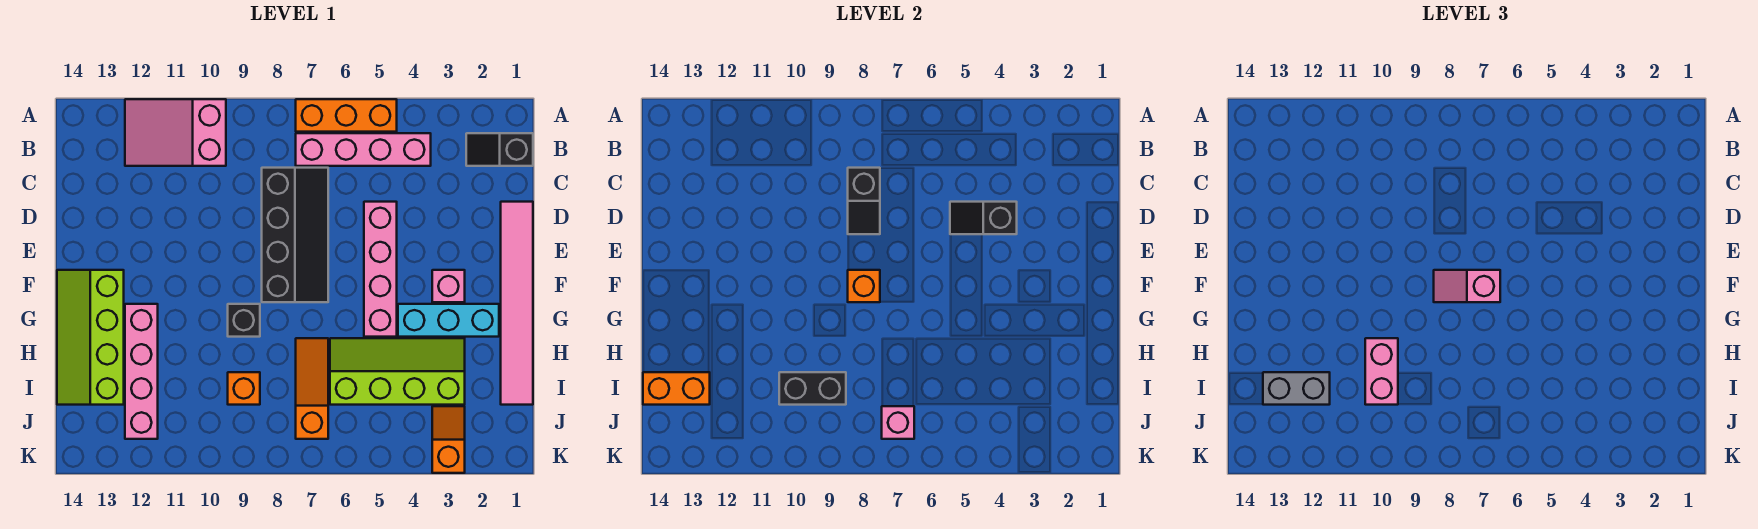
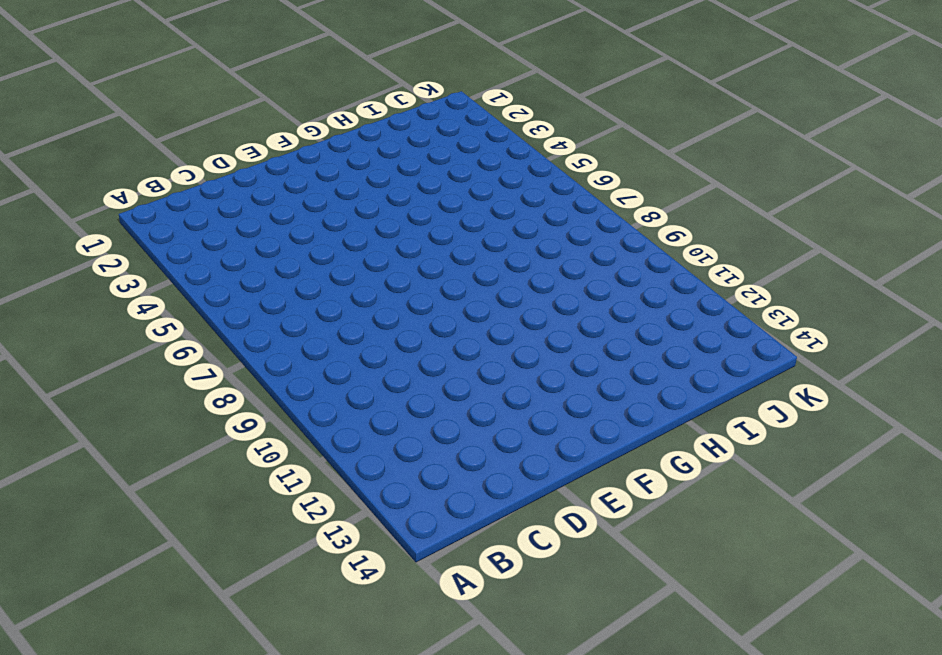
none -> orange brick A5:A7 level 1
none -> pink slope A10:B12 level 1 top 10
none -> black slope B1:B2 level 1 top 1

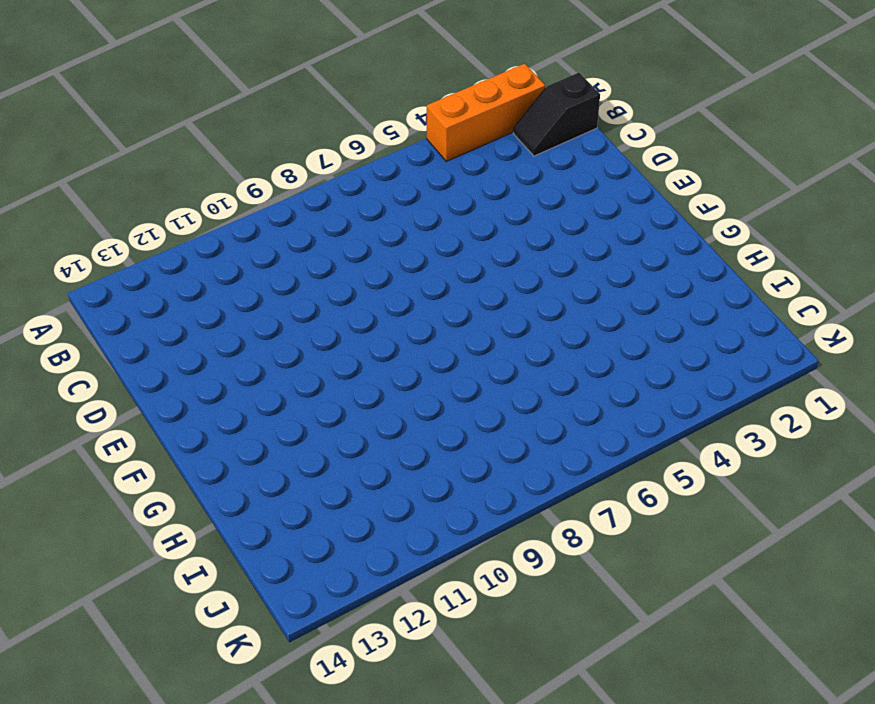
orange brick A2:A4 level 1 -> orange brick A5:A7 level 1
none -> pink slope A10:B12 level 1 top 10
none -> pink brick B4:B7 level 1
none -> black slope C7:F8 level 1 top 8

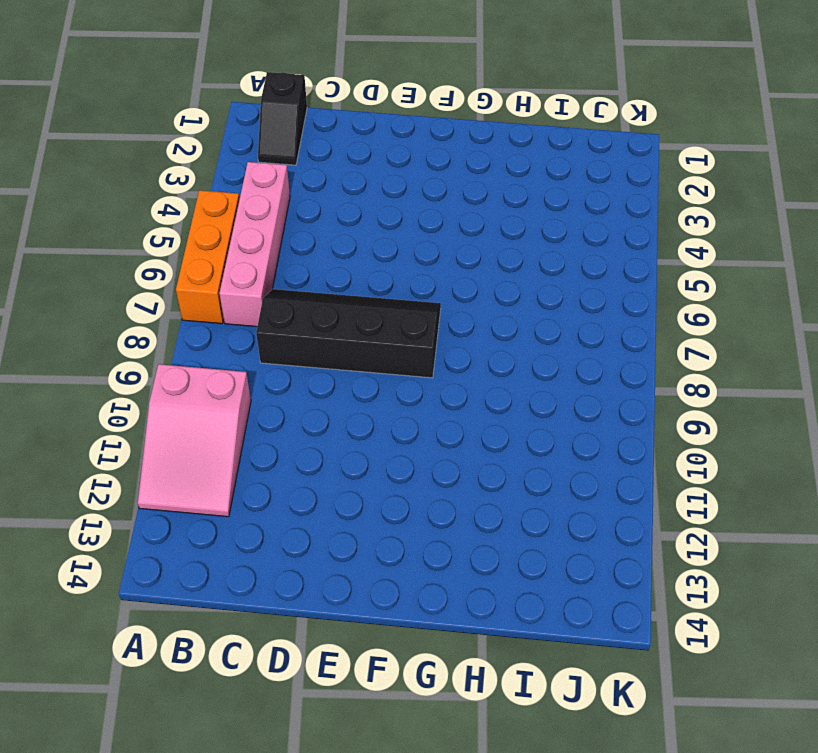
none -> pink tile D1:I1 level 1
none -> pink brick D5:G5 level 1
none -> pink brick F3 level 1

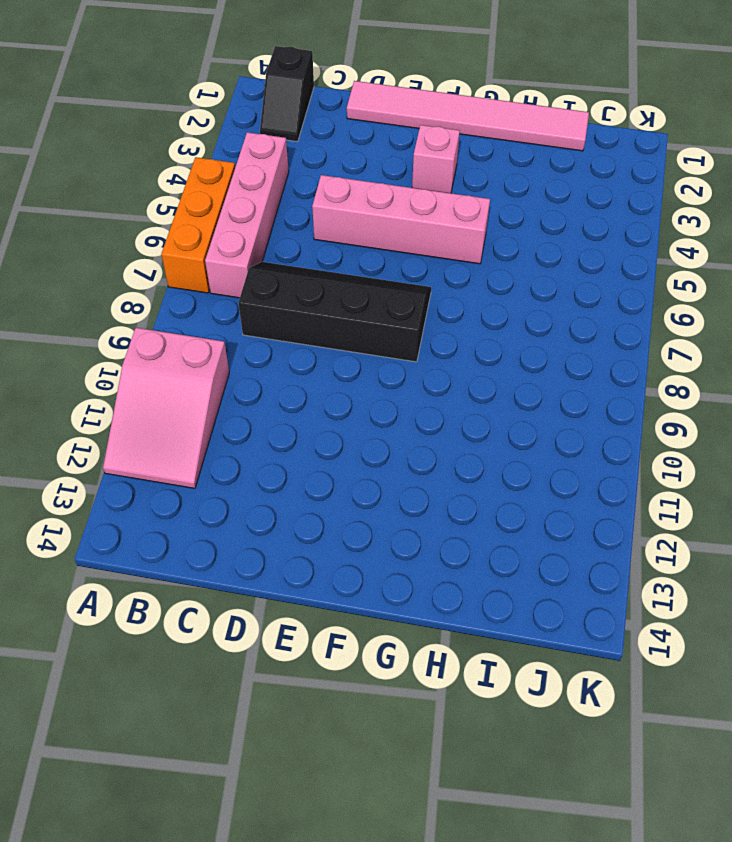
none -> lime slope F13:I14 level 1 top 13
none -> cyan brick G2:G4 level 1
none -> black brick G9 level 1

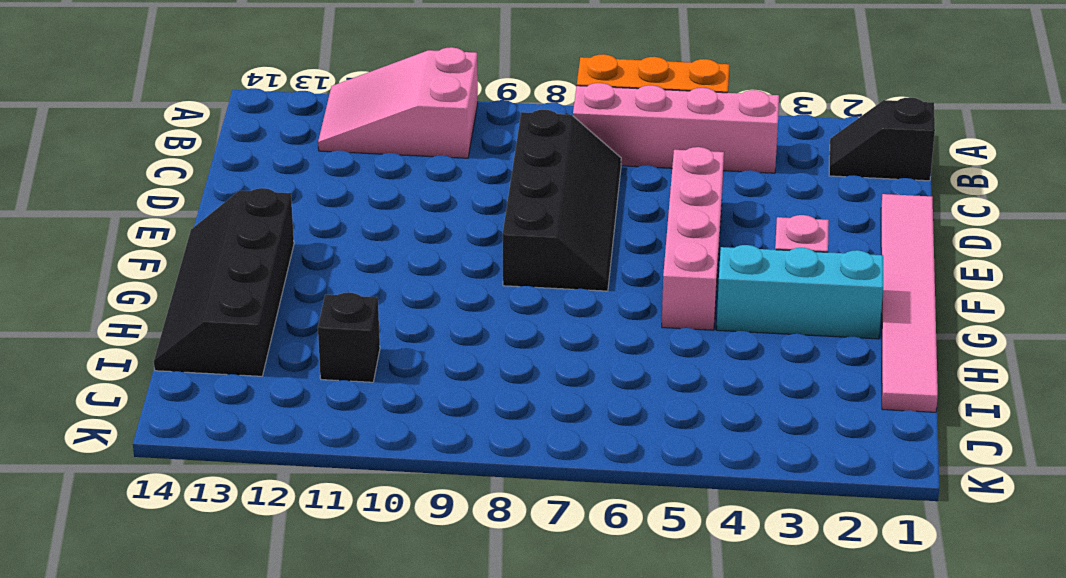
black slope F13:I14 level 1 top 13 -> lime slope F13:I14 level 1 top 13
black brick I11 level 1 -> black brick G9 level 1
none -> pink brick G12:J12 level 1
none -> lime slope H3:I6 level 1 top I
none -> orange slope H7:J7 level 1 top J

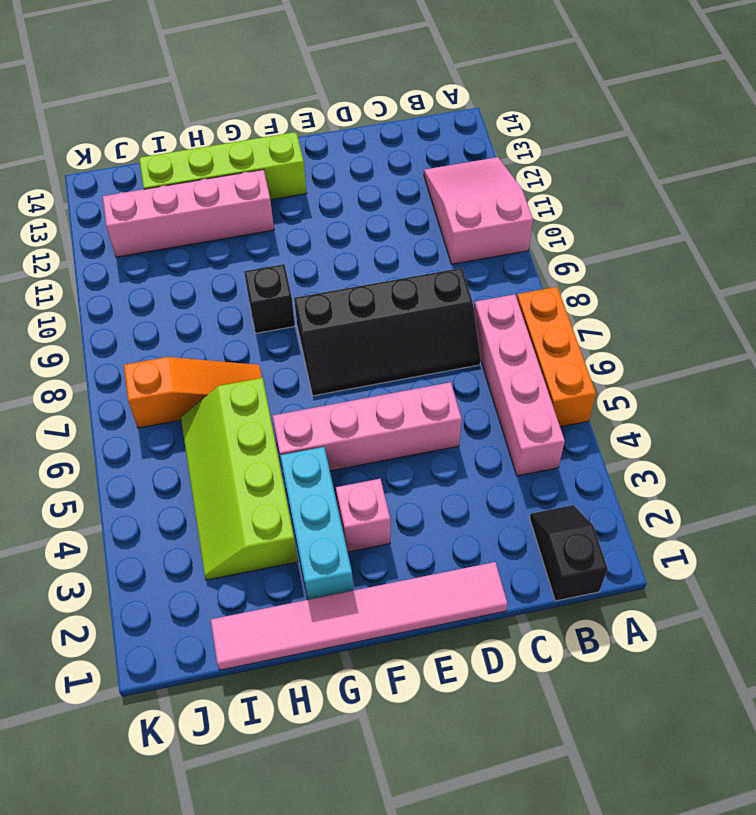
lime slope H3:I6 level 1 top H -> lime slope H3:I6 level 1 top I
none -> orange brick I9 level 1
none -> orange slope J3:K3 level 1 top K
none -> black slope C8:D8 level 2 top C

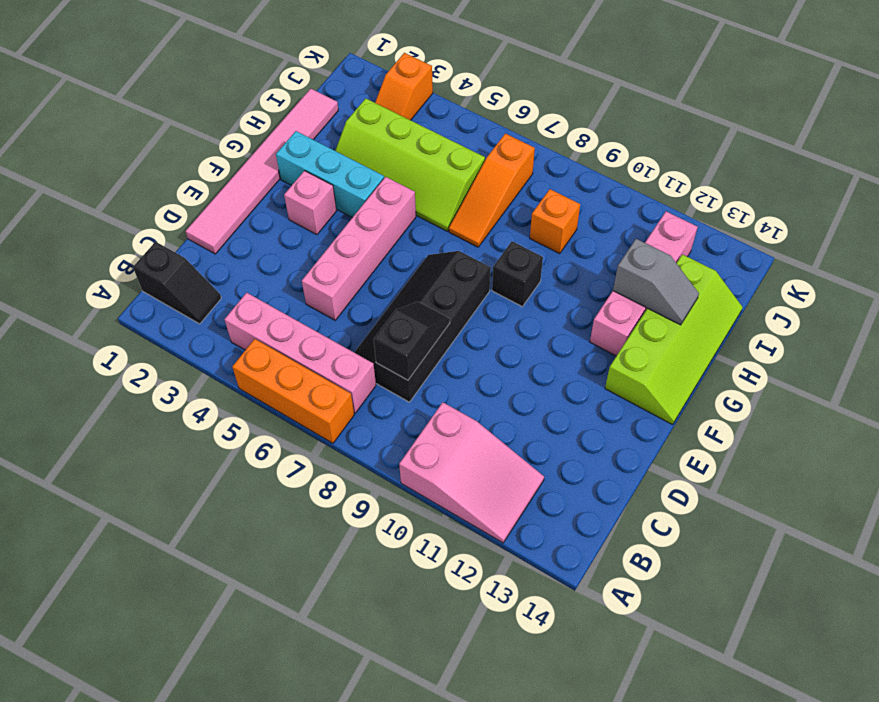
grey slope H12:H13 level 2 top 12 -> none
none -> black slope D4:D5 level 2 top 4
none -> orange brick F8 level 2
none -> black brick I9:I10 level 2

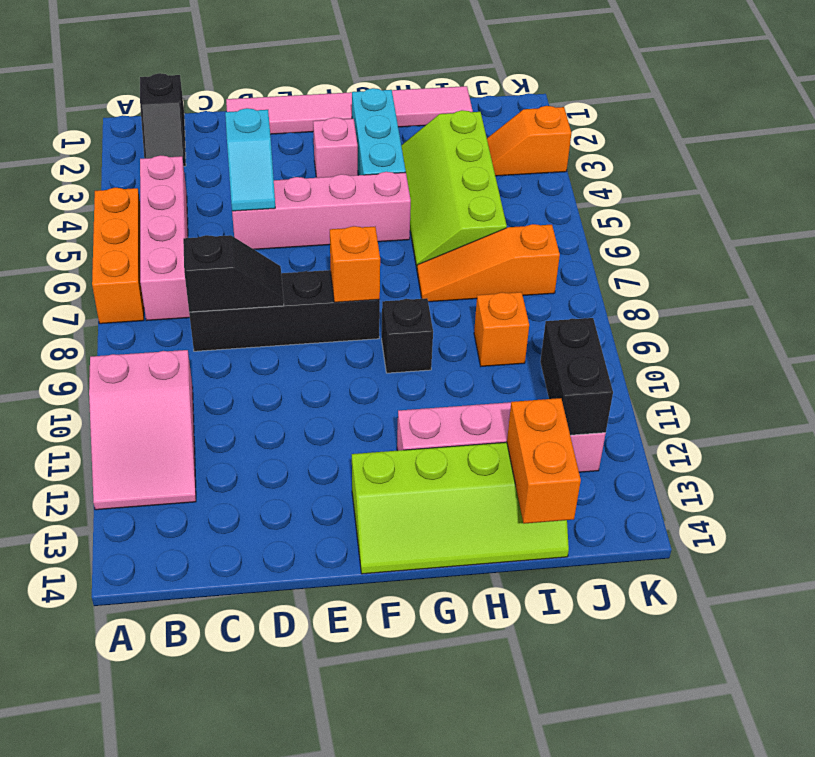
cyan slope D4:D5 level 2 top 4 -> black slope D4:D5 level 2 top 4
black brick J11:J12 level 2 -> black brick I9:I10 level 2
none -> pink brick J7 level 2
none -> pink slope F7:F8 level 3 top 7
none -> pink brick H10:I10 level 3

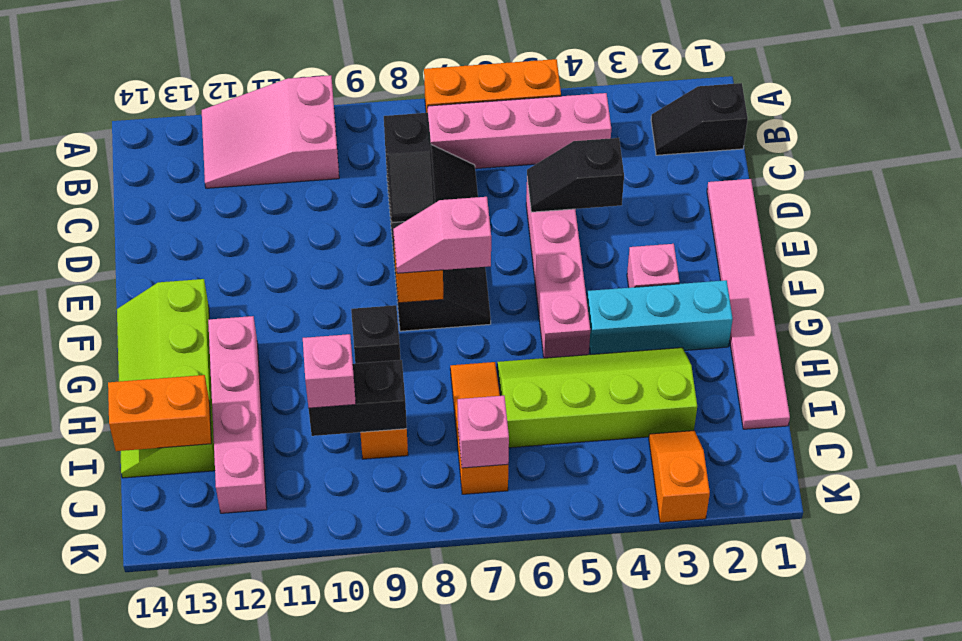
pink brick I10 level 3 -> pink brick H10:I10 level 3
none -> grey brick I12:I13 level 3

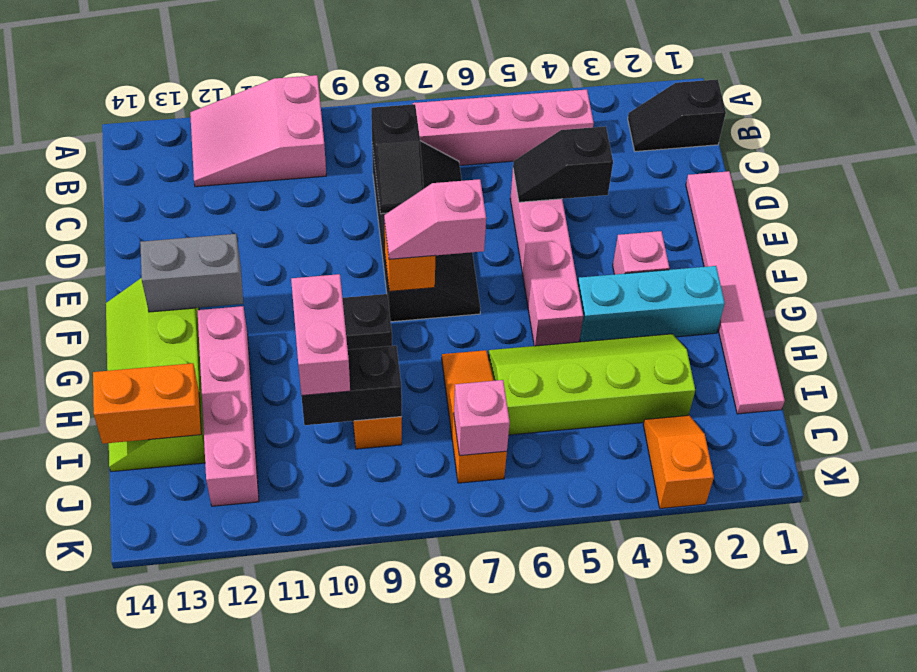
grey brick F12:F13 level 2 -> grey brick I12:I13 level 3
none -> orange brick A5:A7 level 1

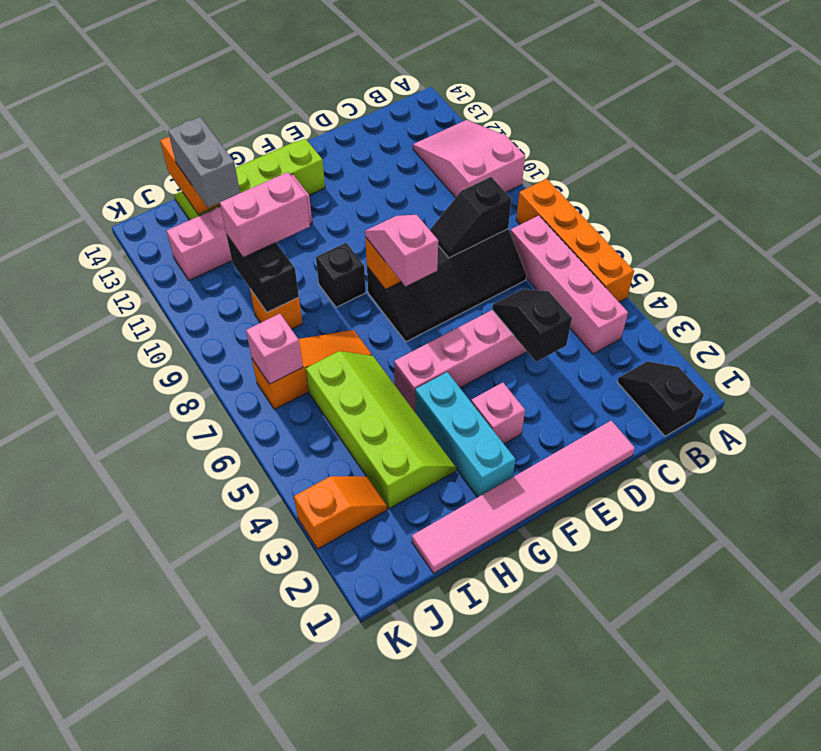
orange brick A5:A8 level 1 -> orange brick A5:A7 level 1

